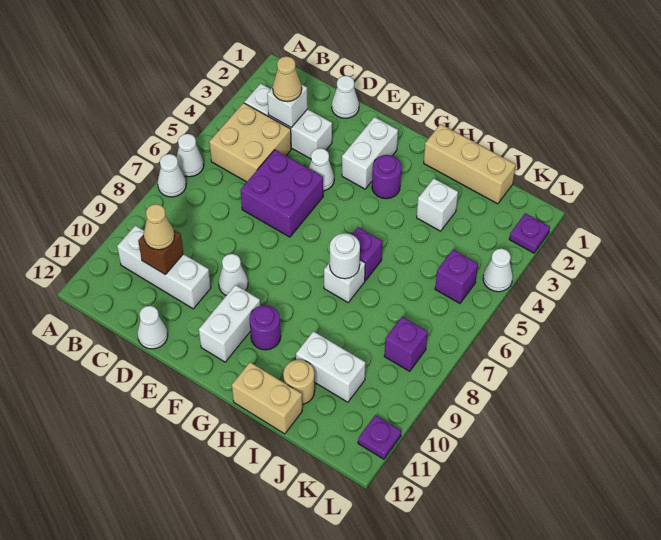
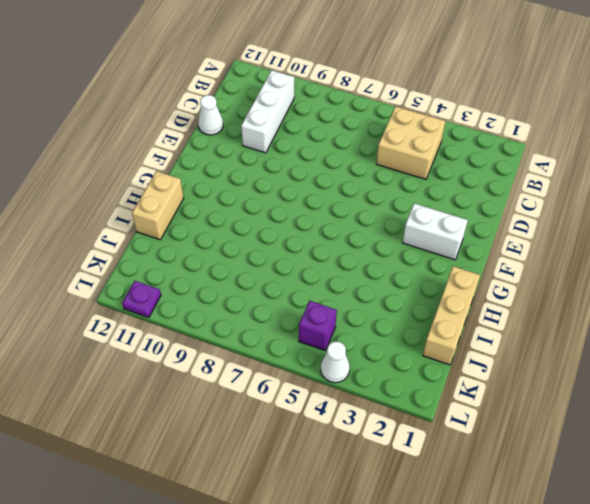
none -> white cone A6 level 1
none -> white cone A7 level 1
none -> white brick B3:D3 level 1
none -> white cone D1 level 1

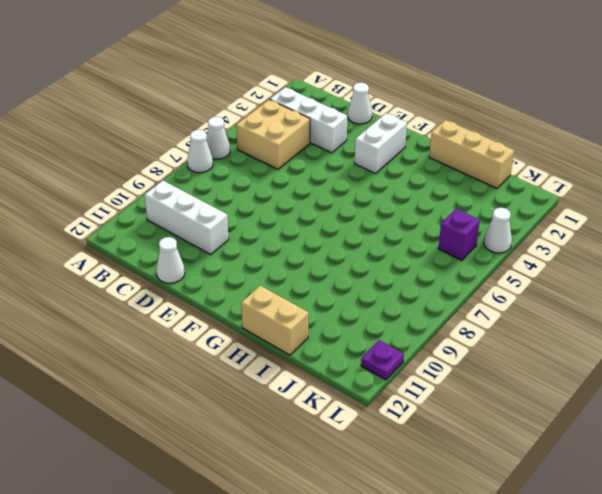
none -> purple brick D5:E6 level 1
none -> white cone E4 level 1
none -> white cone E9 level 1
none -> white brick F10:F11 level 1

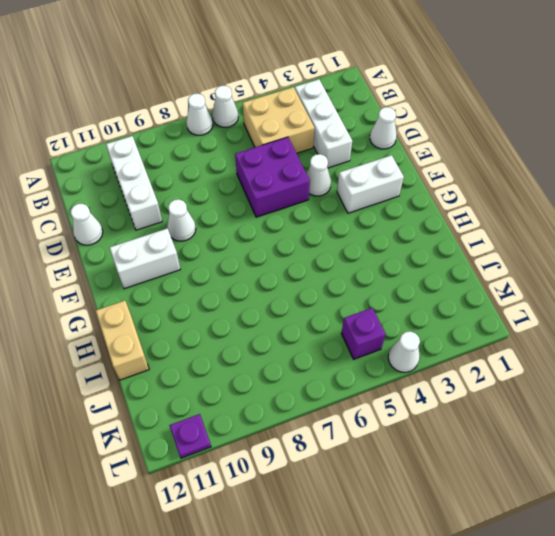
none -> purple round brick G3 level 1
none -> purple round brick G10 level 1
none -> tan brick H1:J1 level 1
none -> purple brick H6 level 1

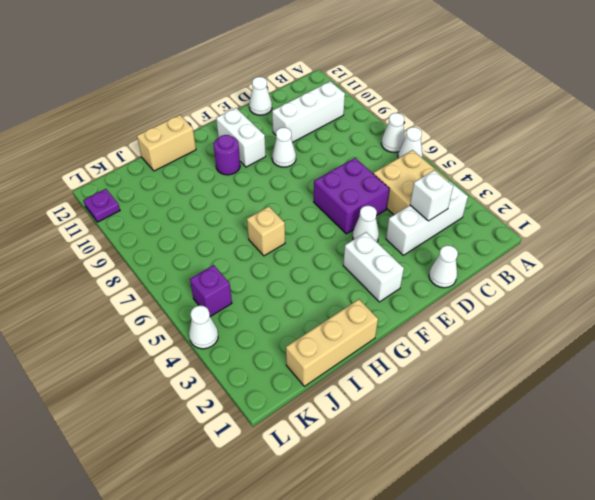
tan brick H6 level 1 -> purple brick H6 level 1
none -> purple round brick G3 level 1
none -> white brick H7 level 1
none -> white brick I3 level 1
none -> white brick I10:J10 level 1

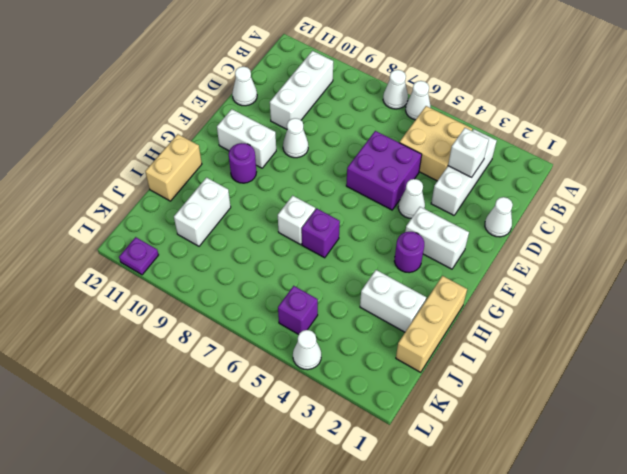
white brick I2:I3 level 1 -> white brick I3 level 1
none -> tan round brick I11 level 1
none -> purple brick K8 level 1
none -> purple plate L2 level 1
none -> brown brick C10 level 2

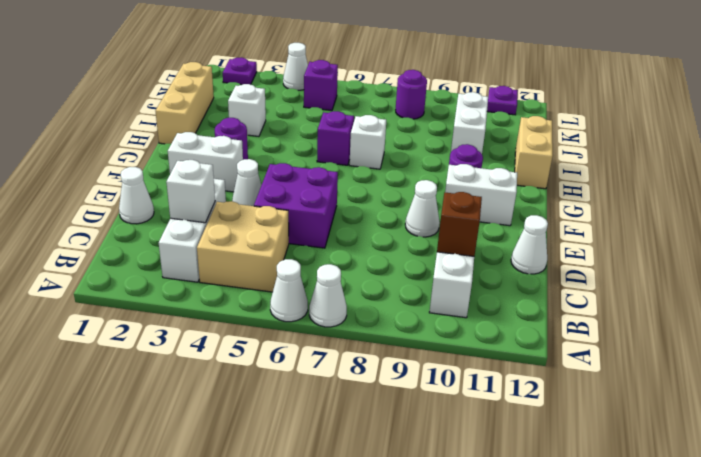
purple round brick K8 level 1 -> purple brick K8 level 1
none -> tan round brick I11 level 1
none -> white round brick H7 level 2
none -> tan cone C3 level 3
none -> tan cone C10 level 3

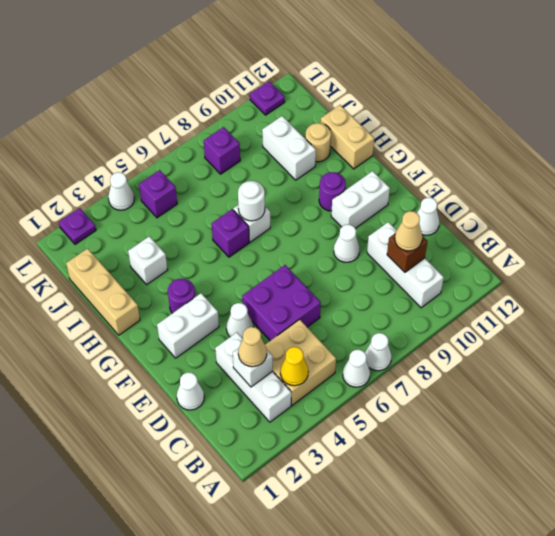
yellow cone B4 level 2 -> none

